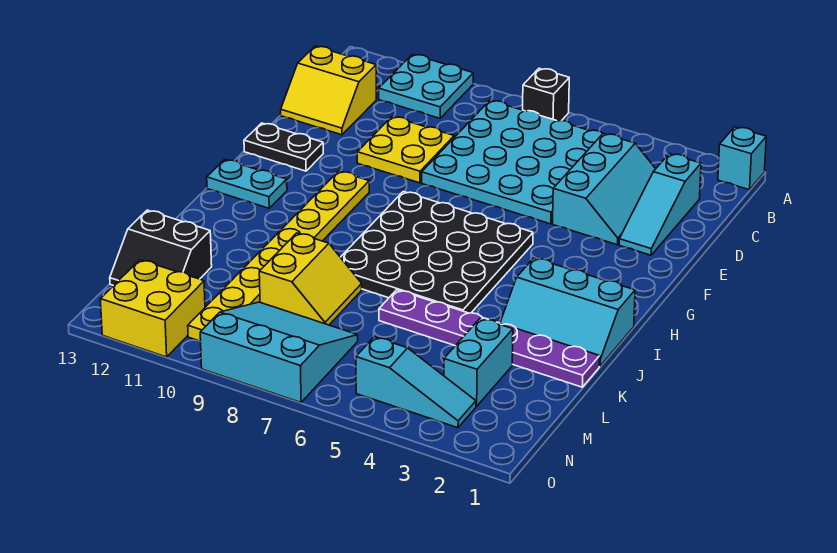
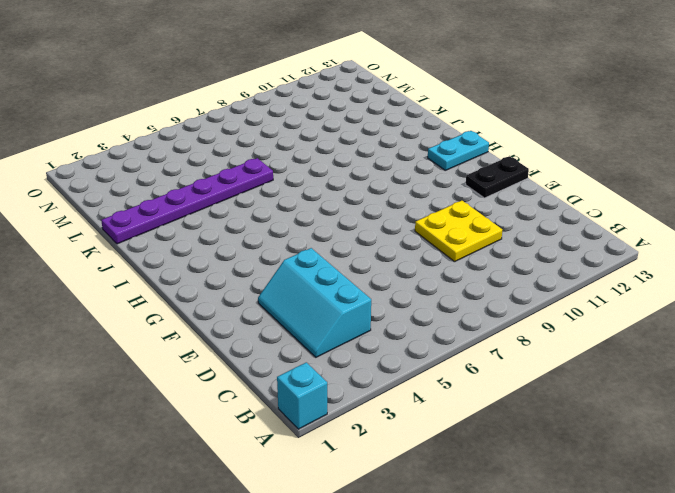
none -> black brick A7 level 1
none -> cyan plate A10:B11 level 1
none -> cyan plate B5:E8 level 1

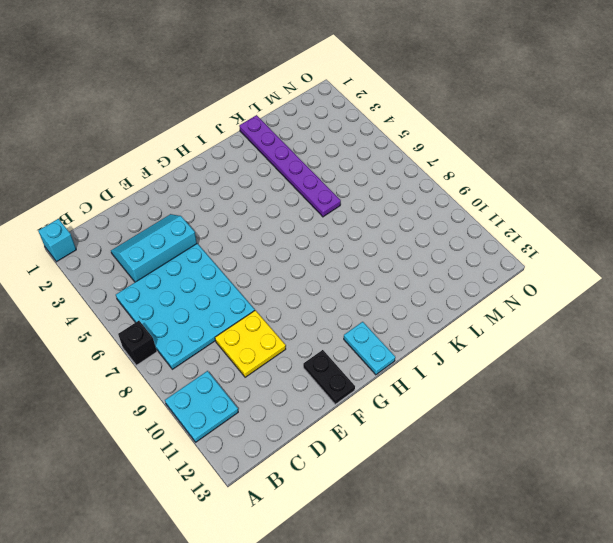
none -> cyan slope C2:E2 level 1 top C
none -> yellow slope C12:D13 level 1 top C
none -> black plate G5:J8 level 1

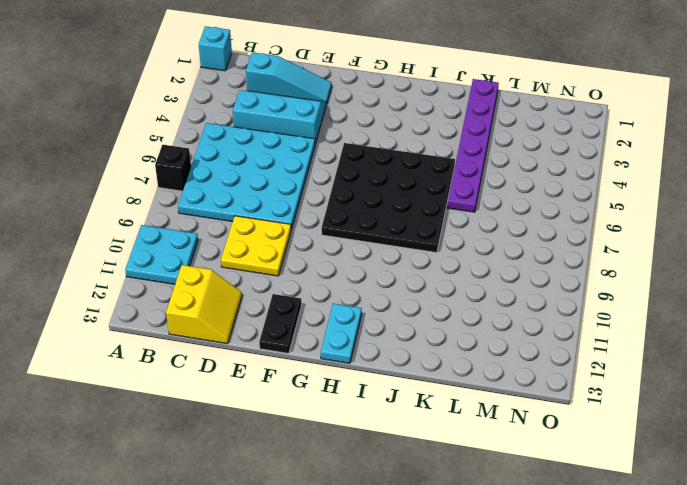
none -> yellow plate G10:N10 level 1
none -> cyan slope I1:J3 level 1 top I
none -> yellow slope K8:L9 level 1 top 9

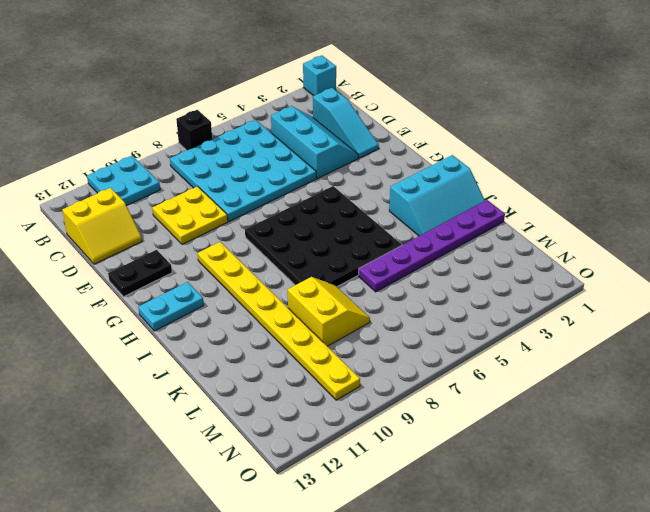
none -> cyan brick L3:M3 level 1
none -> black slope L12:M13 level 1 top L
none -> cyan slope M7:O9 level 1 top O

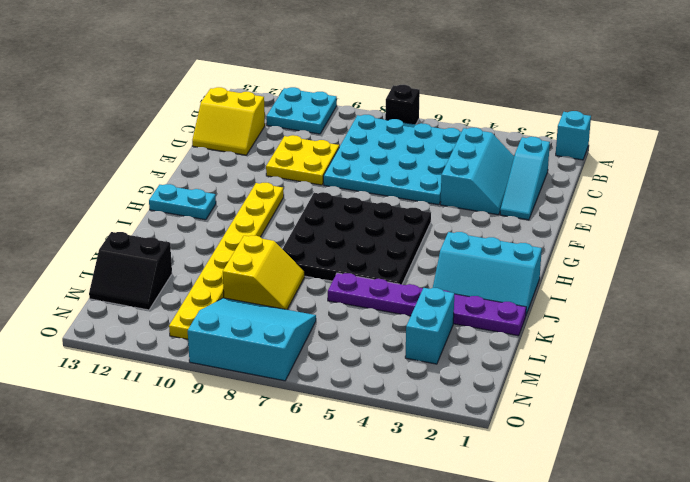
none -> black plate F12:F13 level 1
none -> cyan slope N3:N5 level 1 top 5
none -> yellow brick N11:O12 level 1

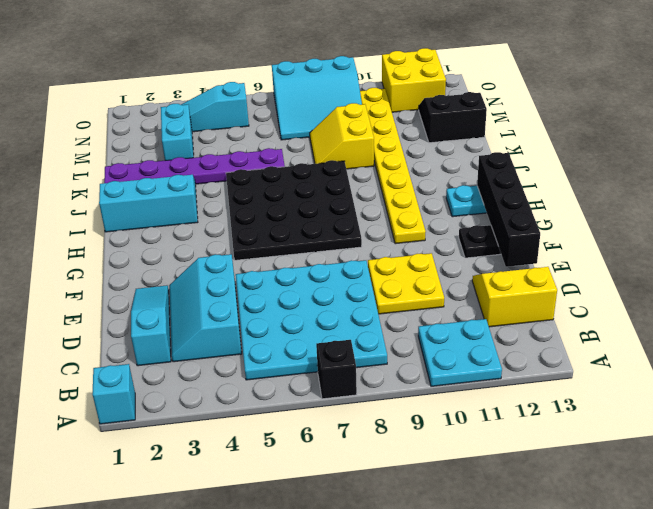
black brick E13:H13 level 2 -> none

